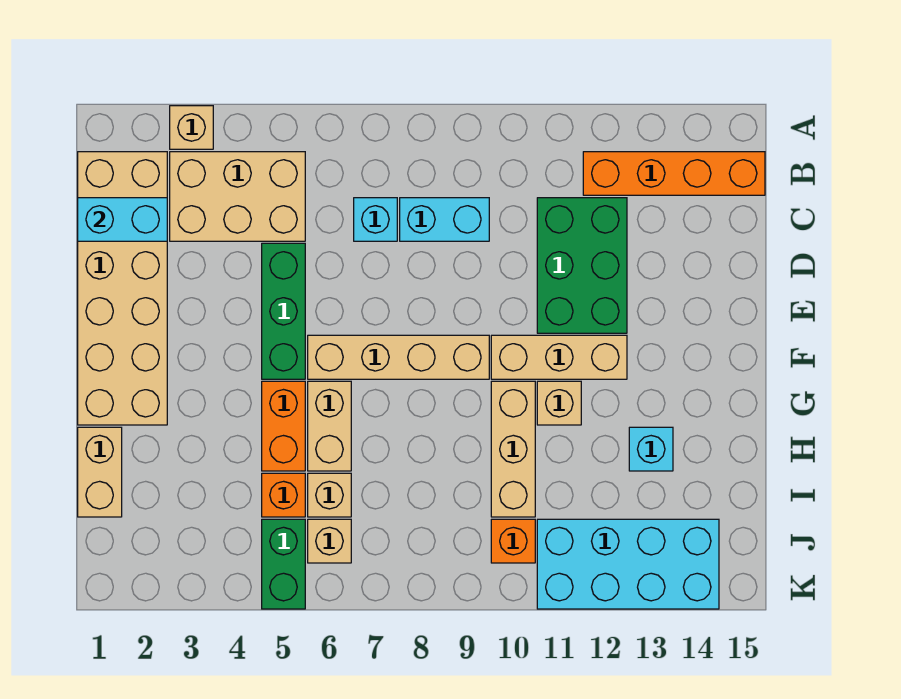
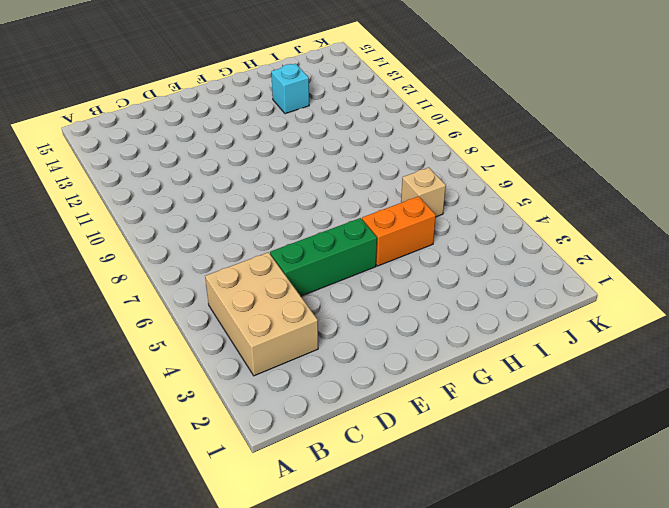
none -> tan brick A3 level 1
none -> tan brick B1:G2 level 1
none -> orange brick B12:B15 level 1

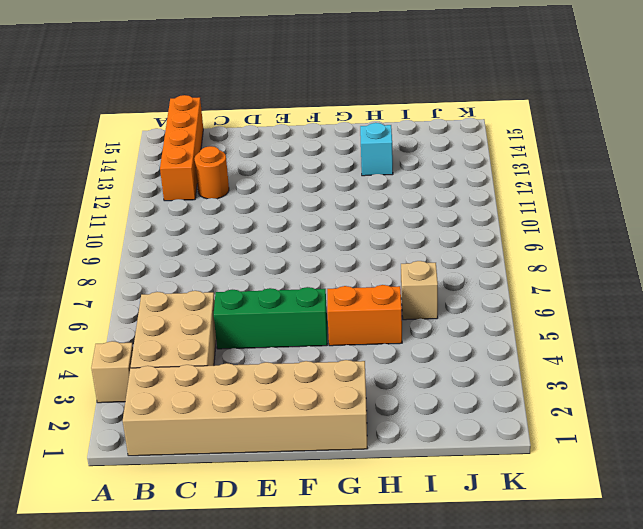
orange round brick C12 level 1 -> green brick C11:E12 level 1
none -> cyan brick C7 level 1
none -> cyan brick C8:C9 level 1
none -> tan brick F6:F9 level 1

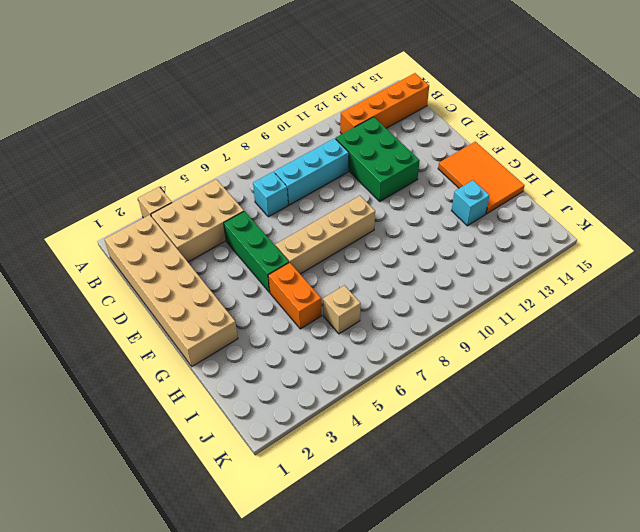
cyan brick C8:C10 level 1 -> cyan brick C8:C9 level 1
orange tile F14:H15 level 1 -> none
none -> tan brick F10:F12 level 1
none -> tan brick G6:H6 level 1
none -> tan brick G10:I10 level 1

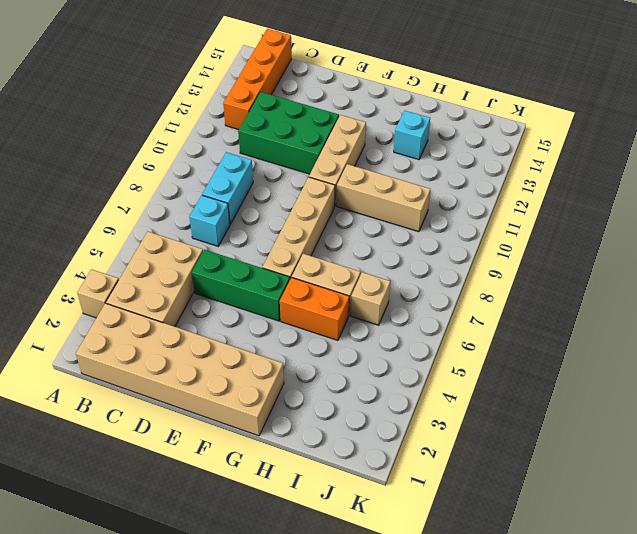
none -> tan brick G11 level 1
none -> tan brick H1:I1 level 1
none -> orange brick I5 level 1

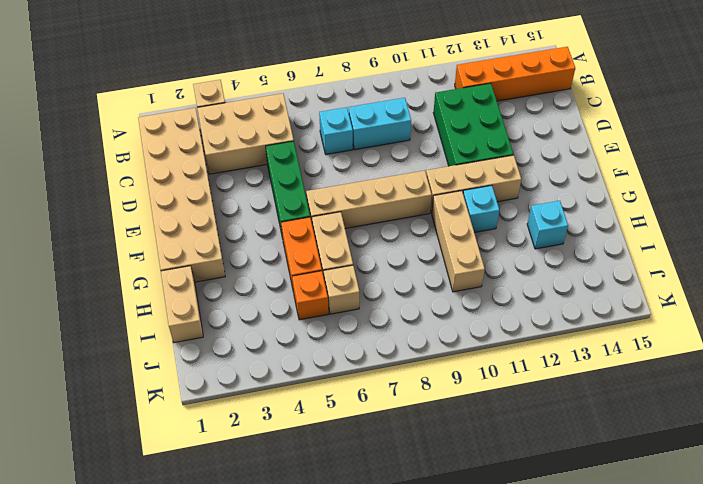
cyan brick G11 level 1 -> tan brick G11 level 1
none -> green brick J5:K5 level 1
none -> tan brick J6 level 1
none -> orange brick J10 level 1

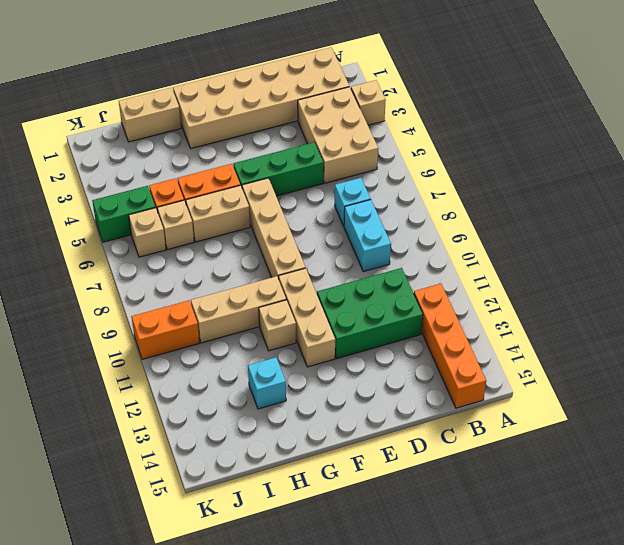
orange brick J10:K10 level 1 -> orange brick J10 level 1
none -> cyan brick J11:K14 level 1
none -> cyan brick C1:C2 level 2

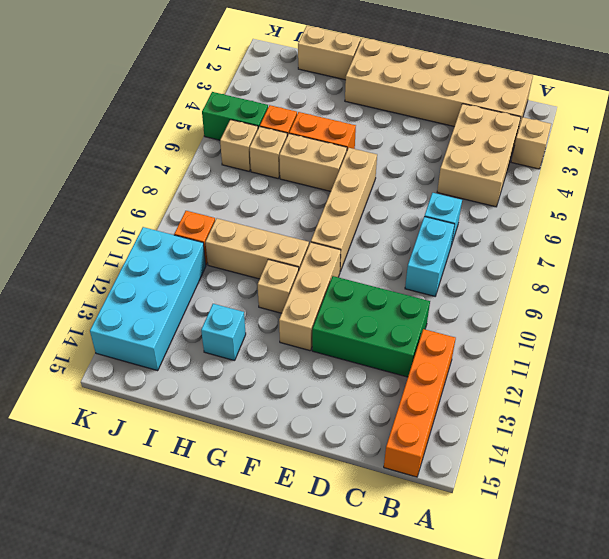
none -> green brick D5:F5 level 1
none -> cyan brick C1:C2 level 2

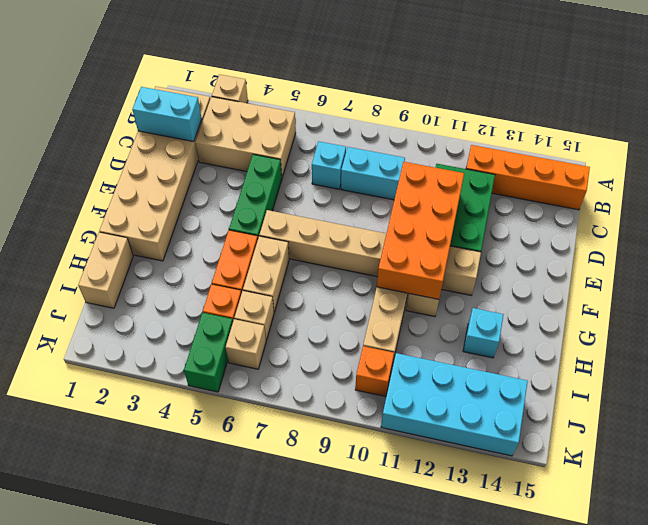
orange brick D10:G11 level 2 -> none

